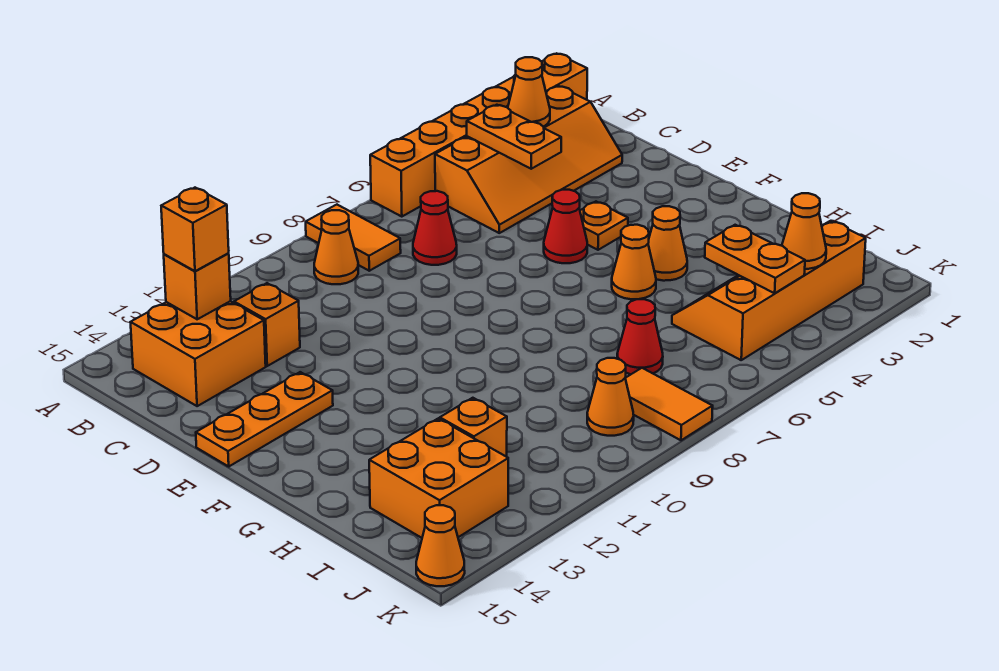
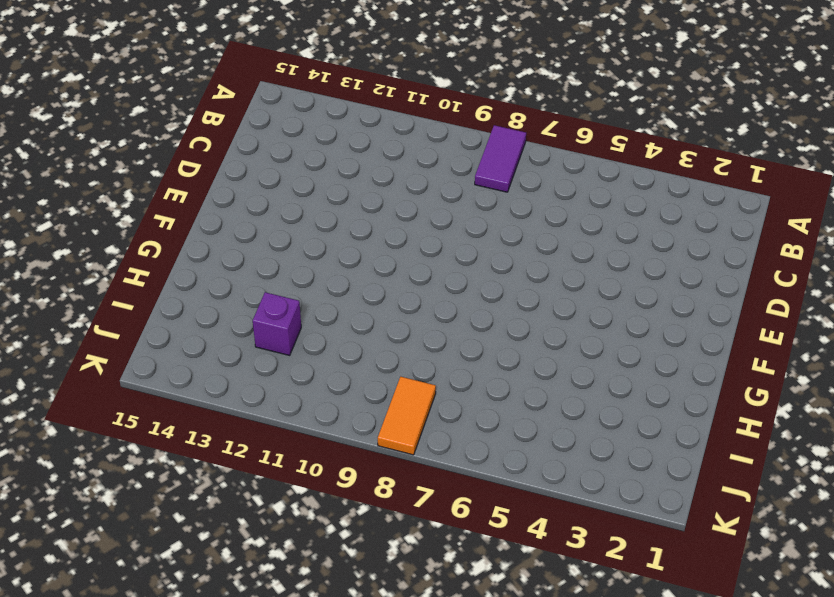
purple tile A8:B8 level 1 -> orange tile A8:B8 level 1
purple brick I12 level 1 -> orange brick I12 level 1
none -> orange brick A1:A6 level 1
none -> orange slope B2:C5 level 1 top B
none -> orange cone B9 level 1

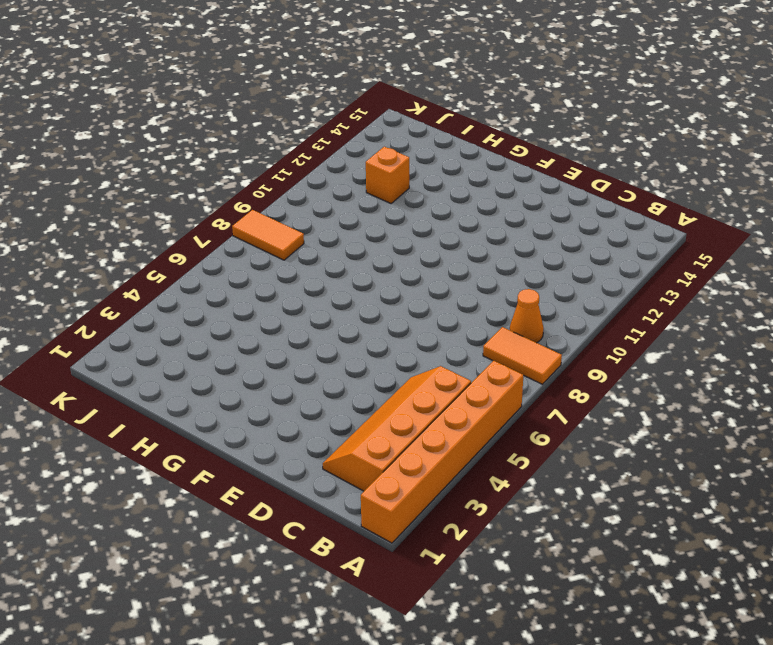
none -> orange brick B13:C14 level 1
none -> red cone C7 level 1
none -> orange brick C12 level 1

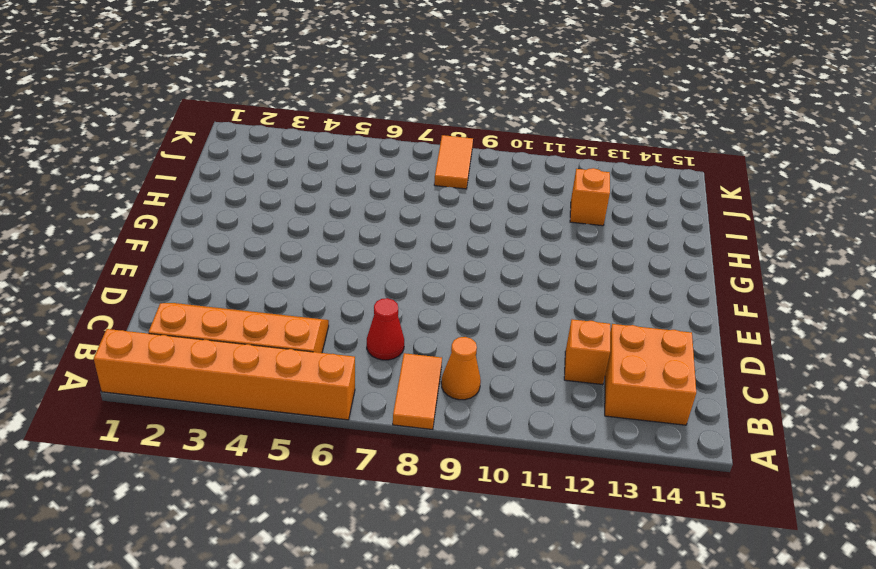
none -> orange plate E4 level 1
none -> red cone E5 level 1
none -> orange plate E13:E15 level 1

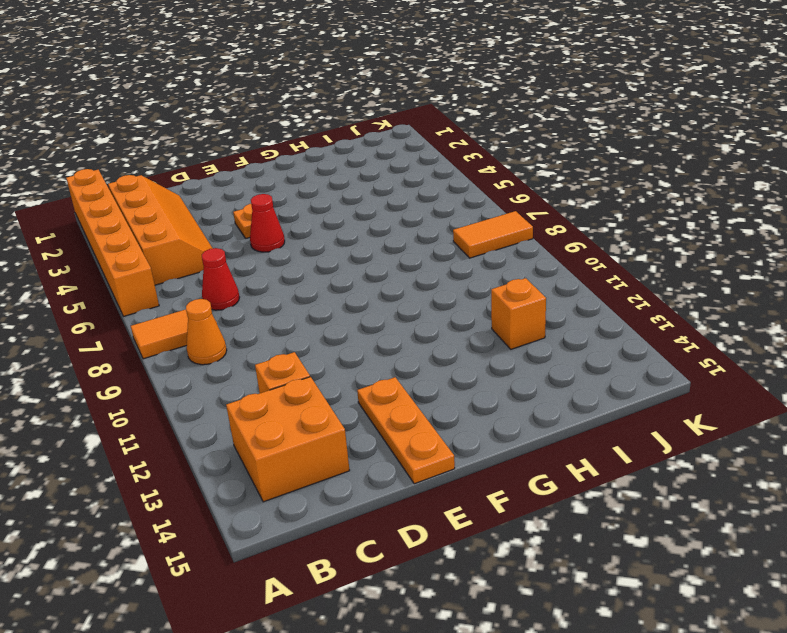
none -> orange cone G4 level 1
none -> orange cone G5 level 1
none -> orange slope I2:J5 level 1 top J

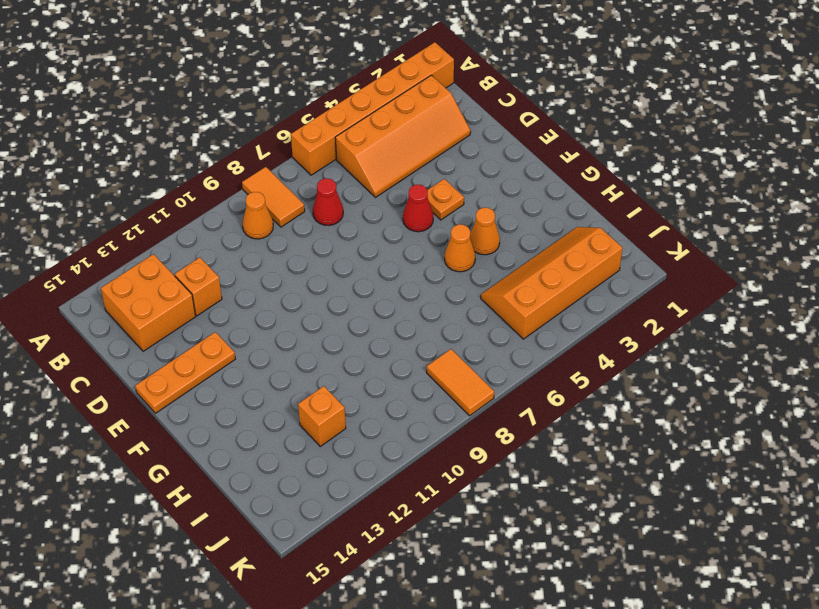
none -> red cone I7 level 1
none -> orange brick I13:J14 level 1
none -> orange cone J9 level 1

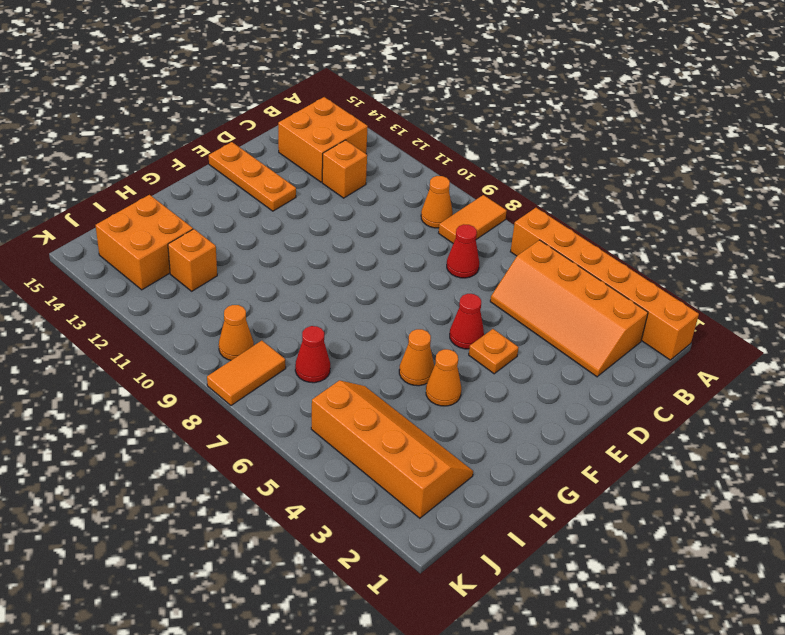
none -> orange cone K15 level 1
none -> orange cone B3 level 2
none -> orange plate B4:C4 level 2

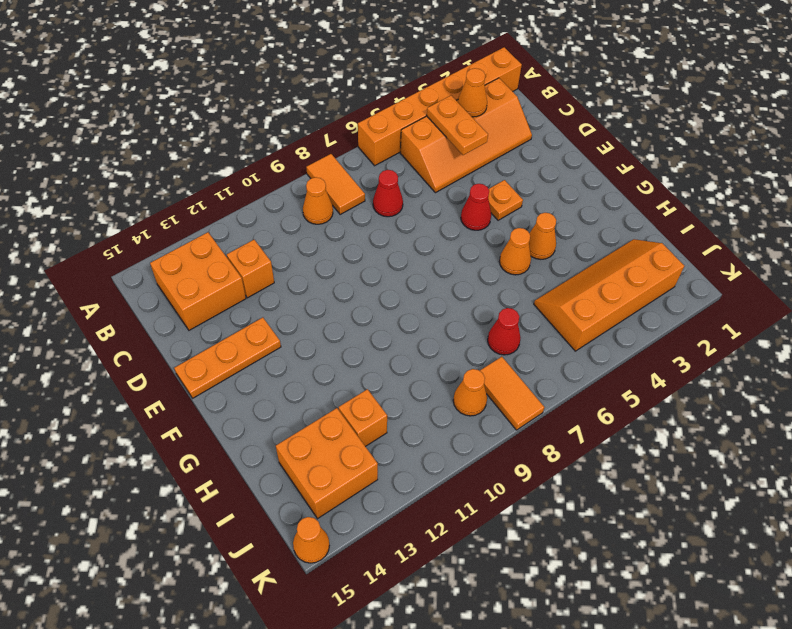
none -> orange brick B13 level 2
none -> orange plate I4:J4 level 2
none -> orange cone J3 level 2

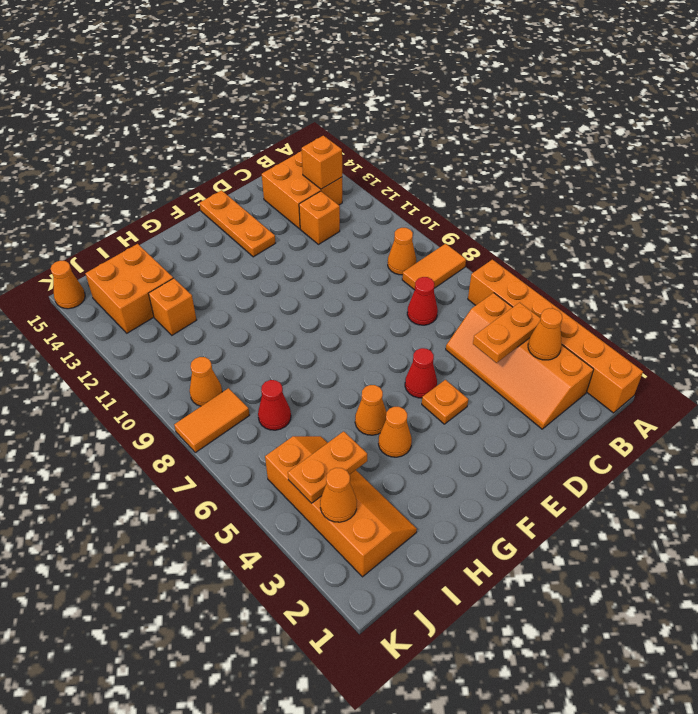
none -> orange brick B13 level 3

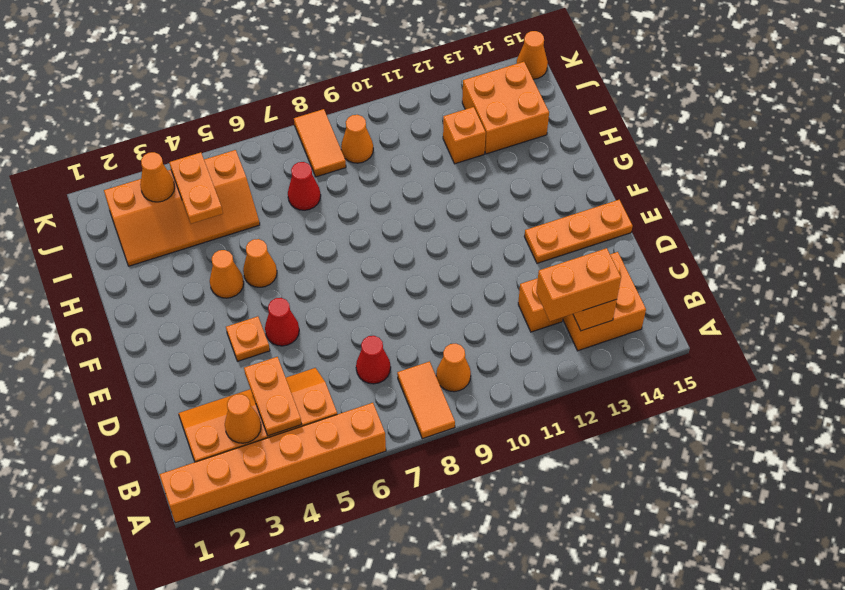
orange brick B12:B13 level 3 -> orange brick B13 level 3

